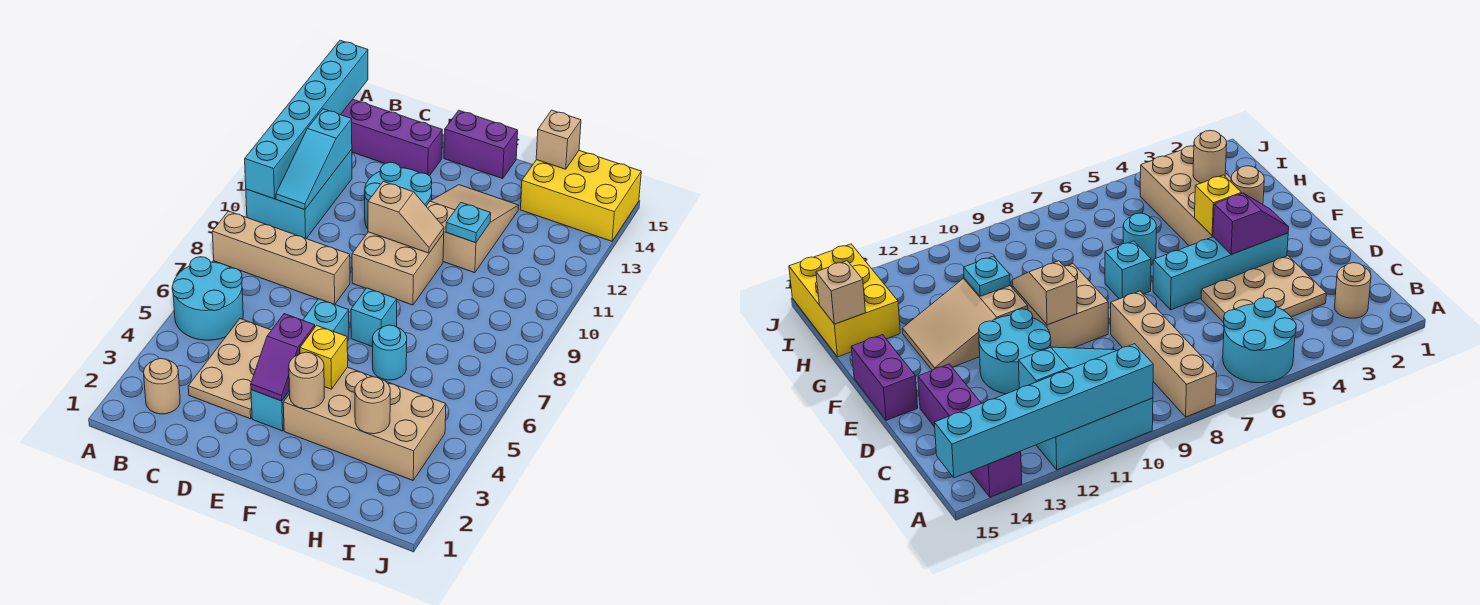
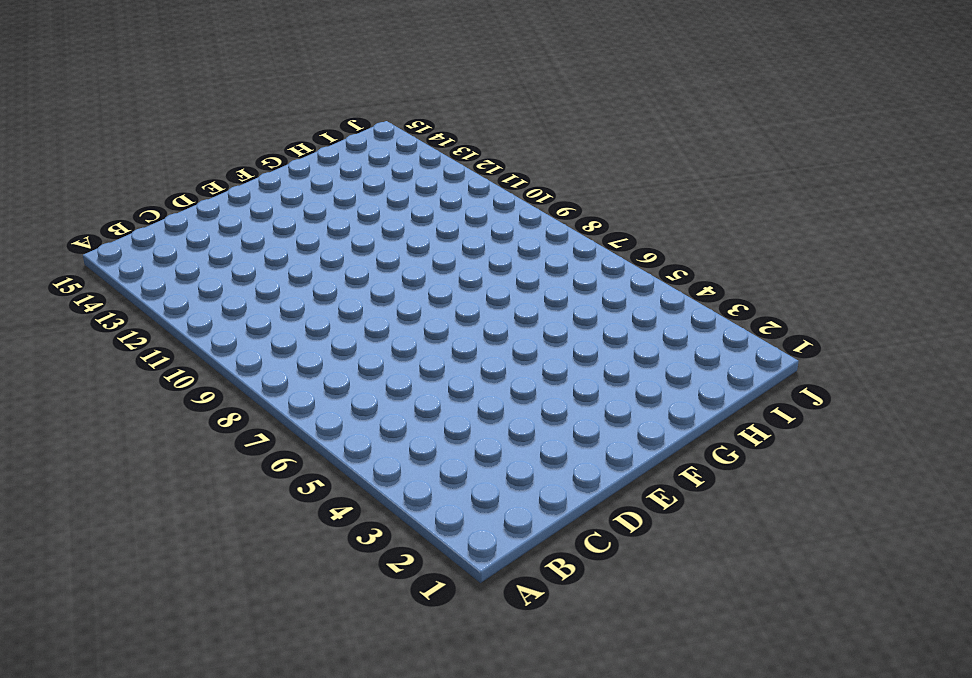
none -> cyan round brick A5:B6 level 1
none -> tan brick A8:D8 level 1
none -> cyan brick A10:B12 level 1

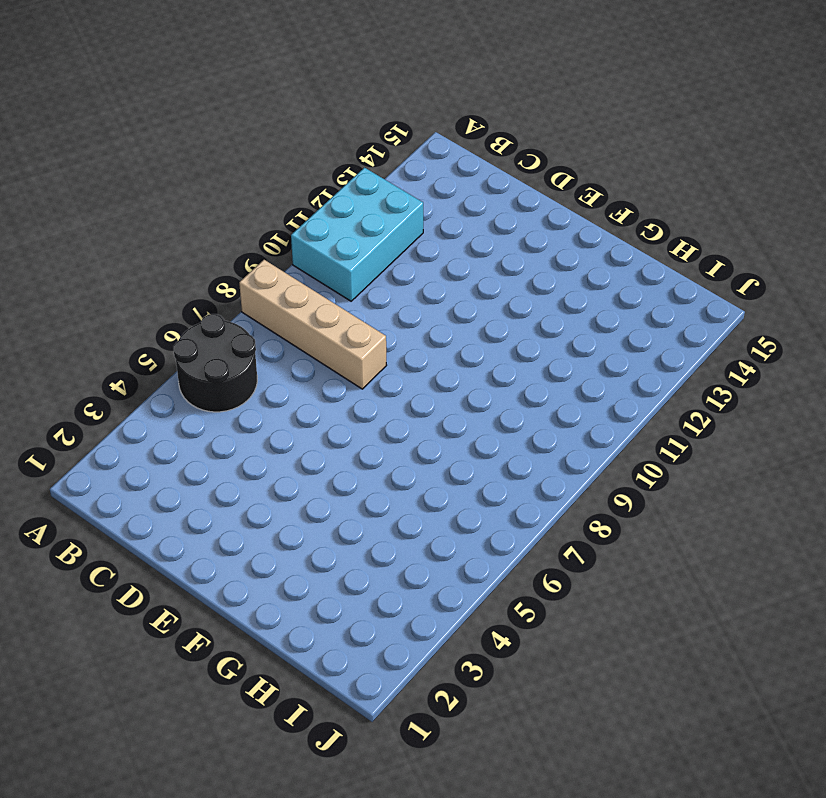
black round brick A5:B6 level 1 -> cyan round brick A5:B6 level 1
none -> purple brick A14:D14 level 1
none -> tan round brick B2 level 1
none -> tan plate C3:D5 level 1

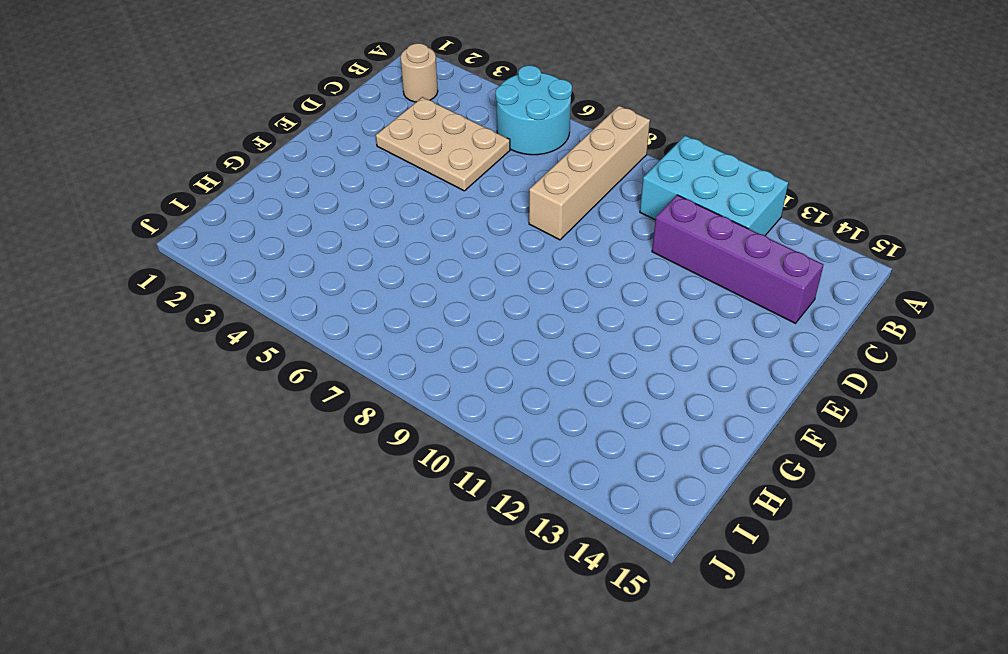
purple brick C11:C14 level 1 -> purple brick A14:D14 level 1
none -> cyan round brick D11:E12 level 1
none -> cyan brick E3:E6 level 1
none -> tan brick E9:F10 level 1

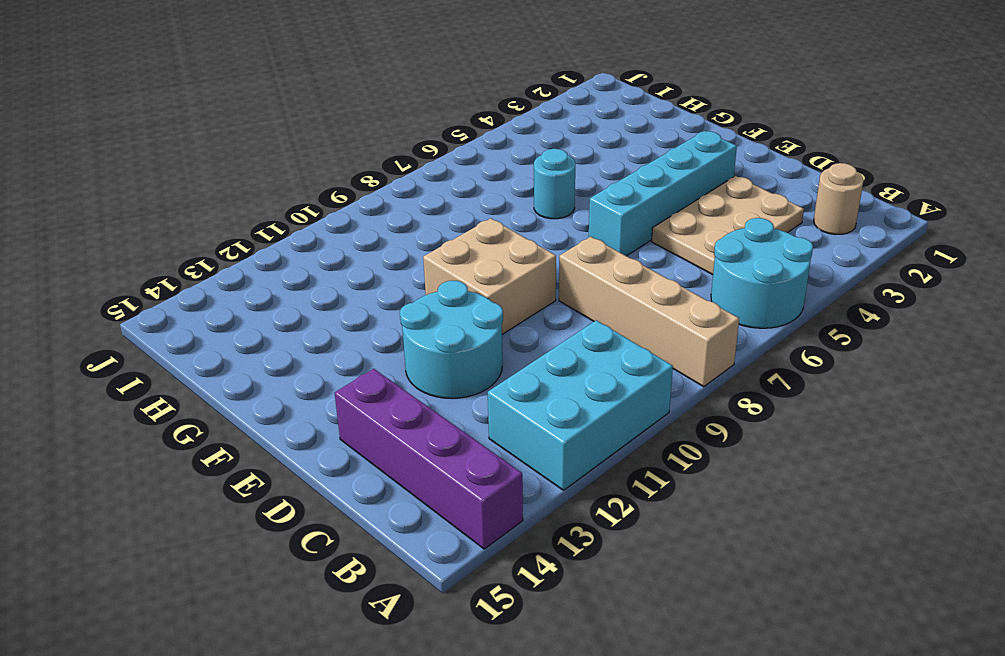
none -> purple brick E15:F15 level 1
none -> tan brick F3:I4 level 1
none -> cyan brick F7 level 1

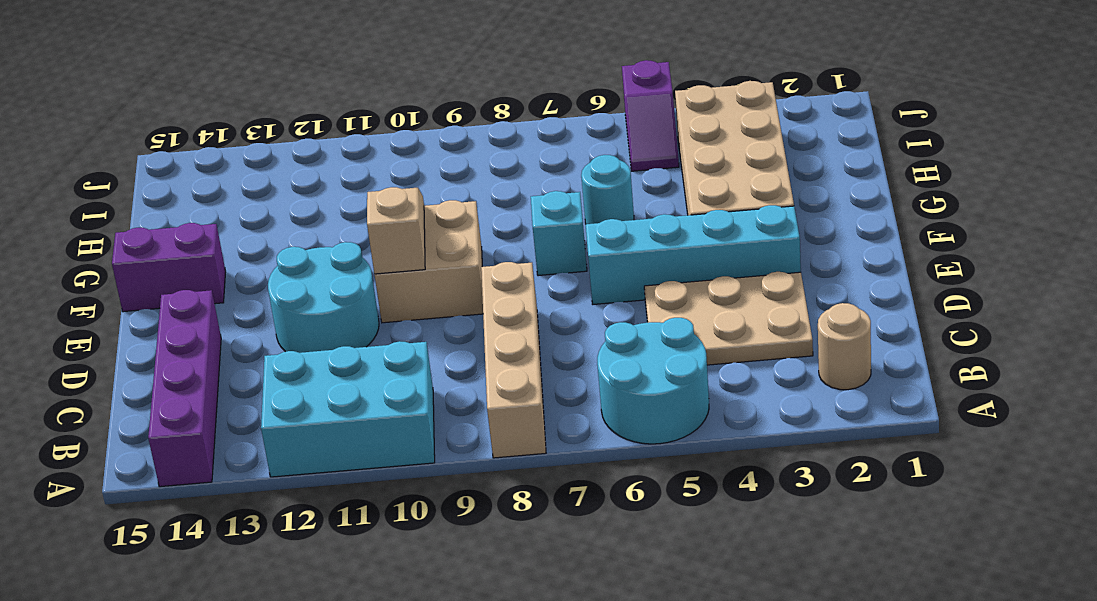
purple brick F14:F15 level 1 -> purple brick E15:F15 level 1
purple slope I5:J5 level 1 top J -> purple slope E3:E4 level 2 top 4
none -> tan slope F11:G13 level 1 top 11
none -> yellow brick H14:J15 level 1
none -> cyan brick A10:A15 level 2

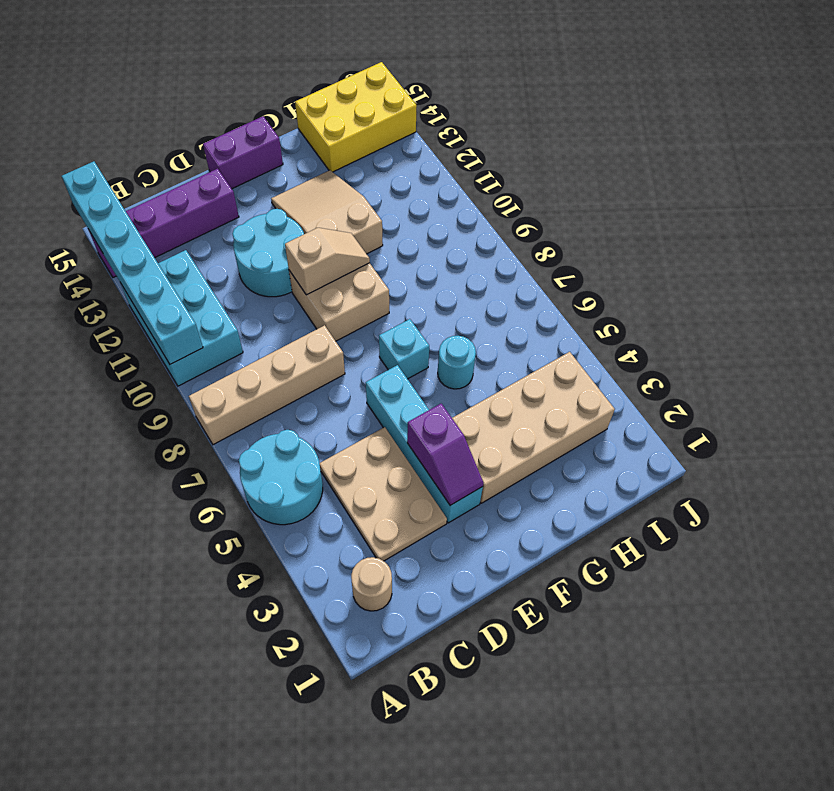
none -> cyan slope B10:B12 level 2 top 12
none -> tan round brick F3 level 2
none -> yellow brick F4 level 2

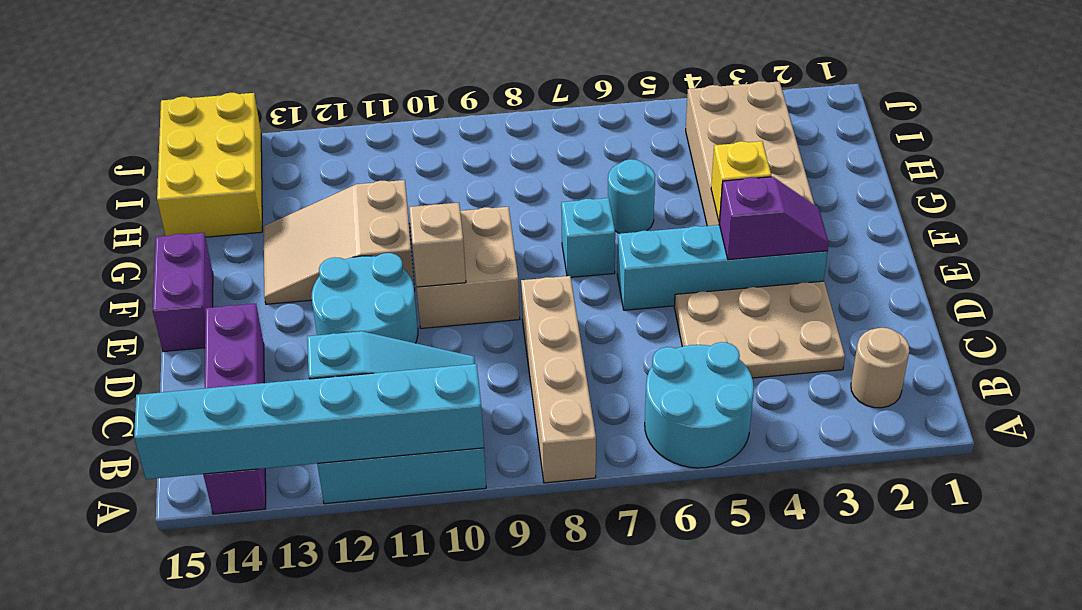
none -> tan round brick F3 level 2
none -> cyan plate G11 level 2
none -> tan round brick H3 level 2

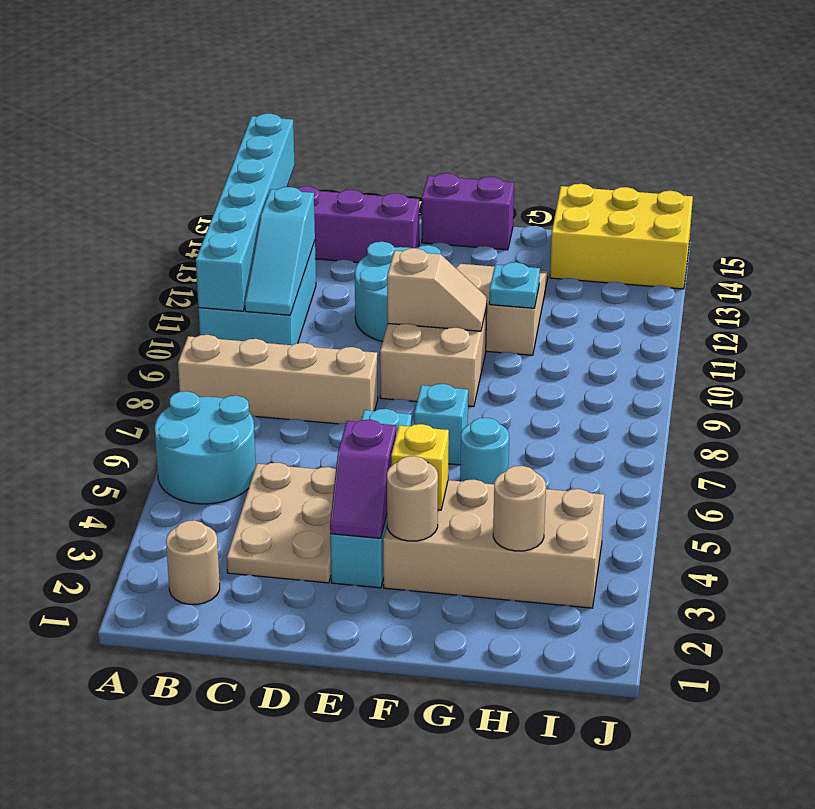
none -> tan brick H15 level 2

